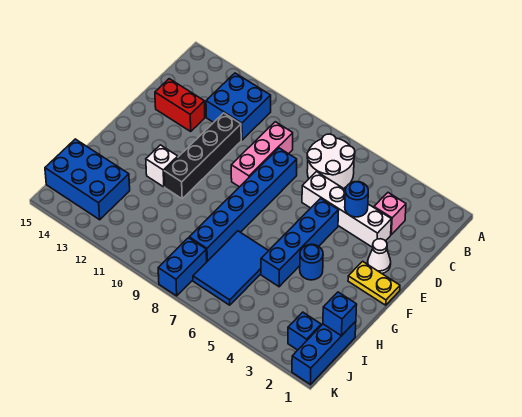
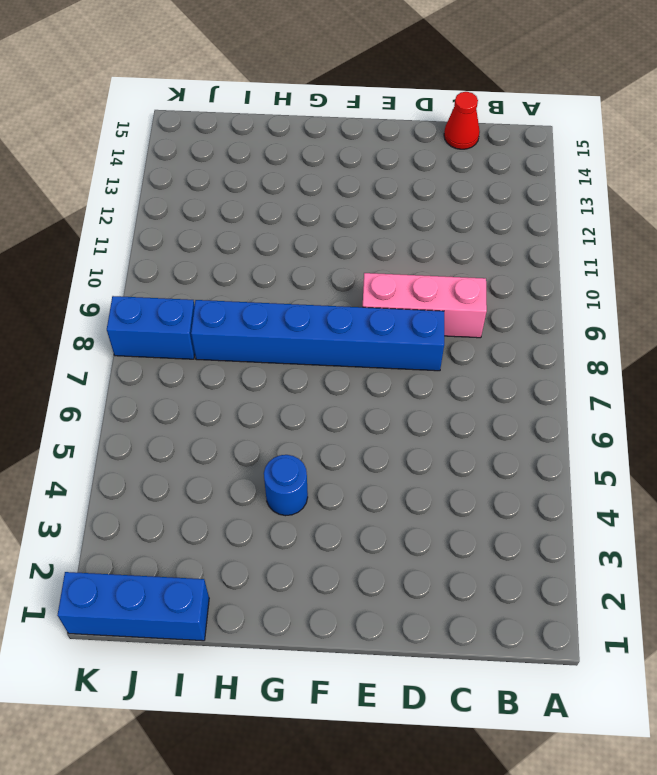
red cone C15 level 1 -> none
none -> white round brick B6:C7 level 1
none -> blue brick B11:C12 level 1
none -> pink brick C3 level 1

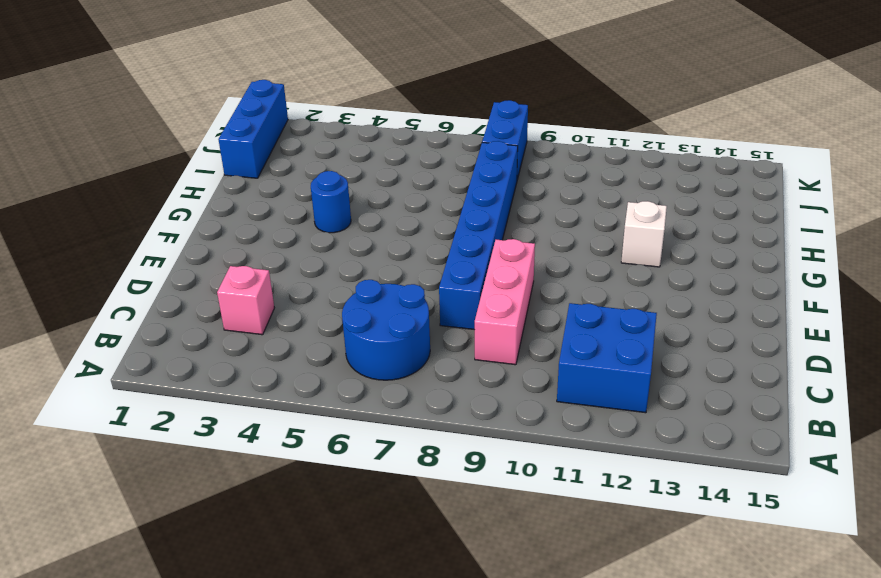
blue round brick B6:C7 level 1 -> white round brick B6:C7 level 1
none -> white brick D3:D6 level 1
none -> black brick D11:G11 level 1
none -> red brick D13:D14 level 1

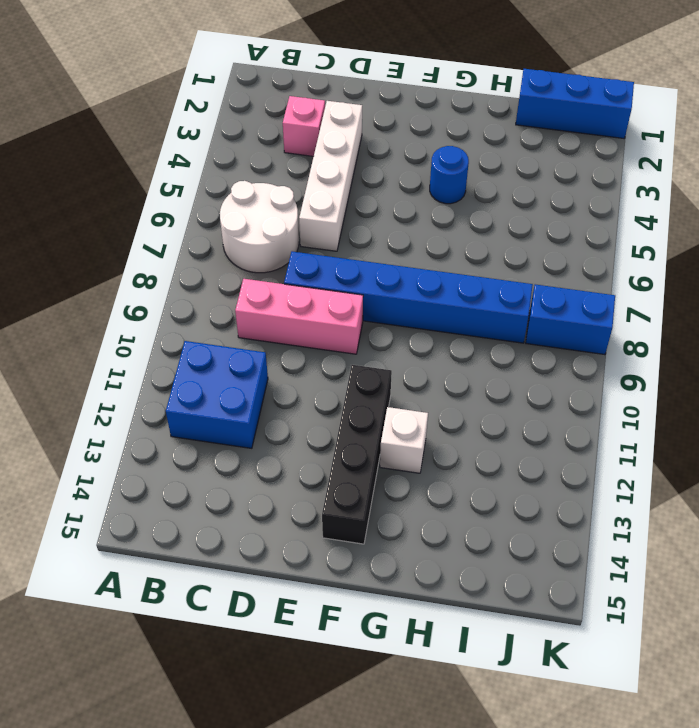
black brick F11:F14 level 1 -> black brick D11:G11 level 1
none -> red brick D13:D14 level 1
none -> white cone E2 level 1
none -> blue brick E5:H5 level 1

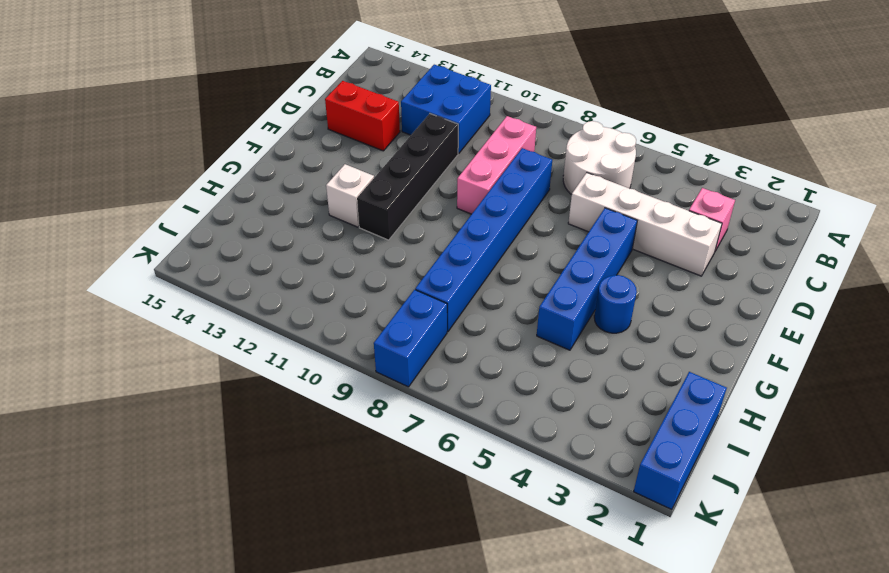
none -> white cone E2 level 1
none -> yellow plate F1:F2 level 1
none -> blue tile H6:J7 level 1

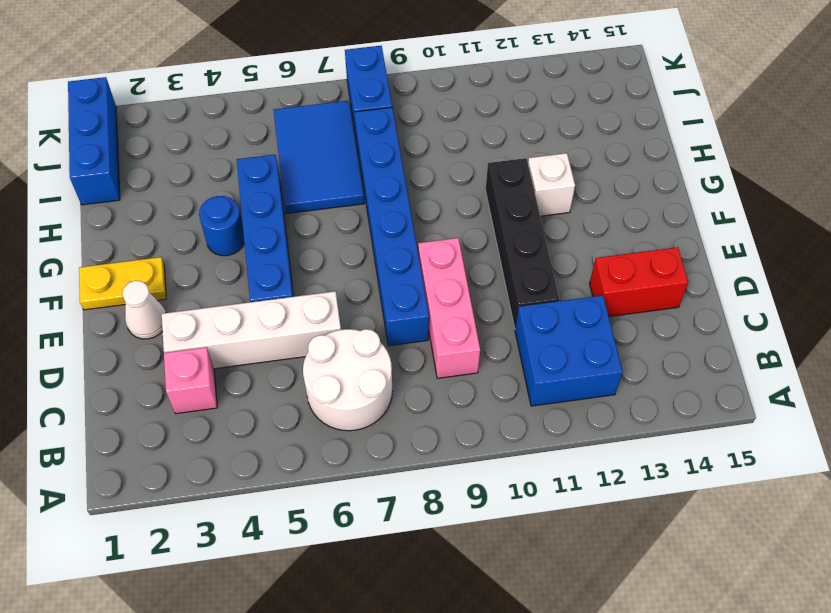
none -> blue brick I13:J15 level 1
none -> blue brick J2 level 1
none -> blue round brick D4 level 2

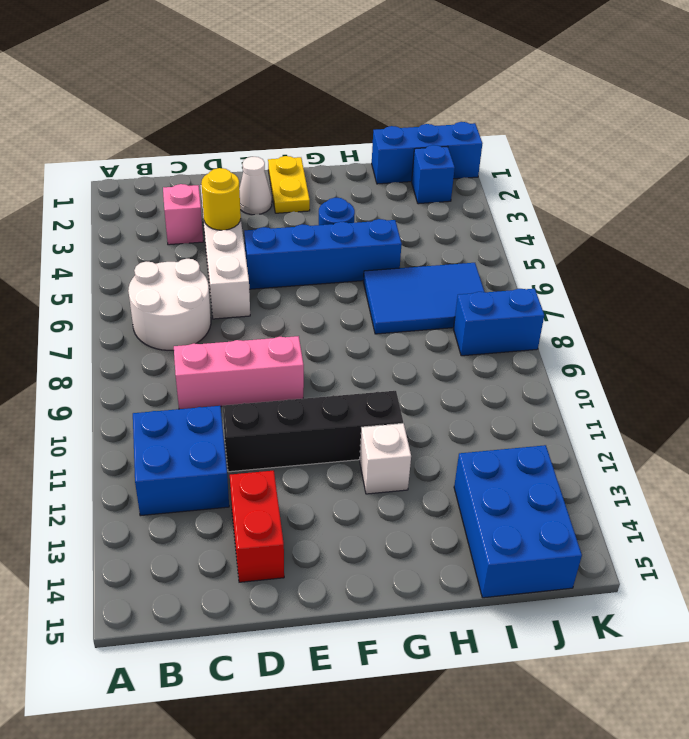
yellow round brick D4 level 2 -> blue round brick D4 level 2
none -> blue brick D8:I8 level 1
none -> blue brick I1 level 2

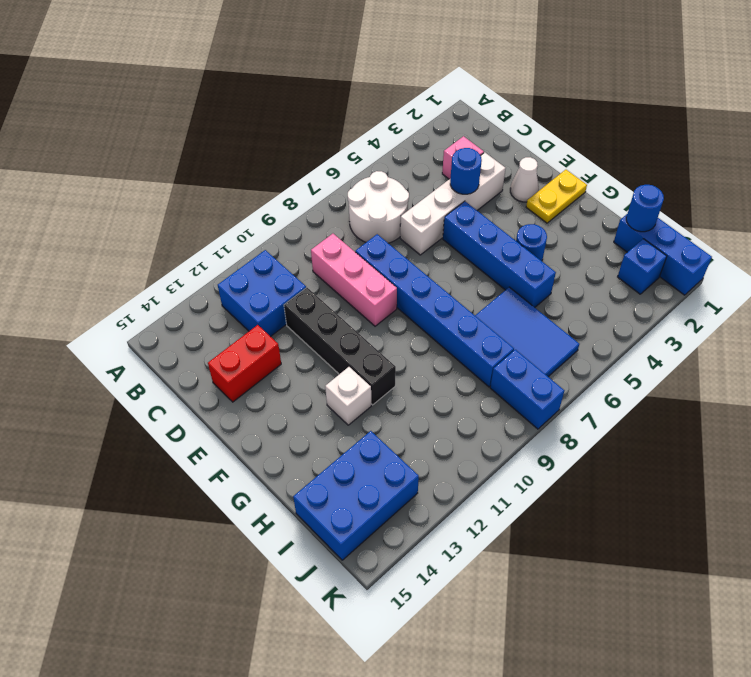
blue round brick I1 level 2 -> blue brick I1 level 2

